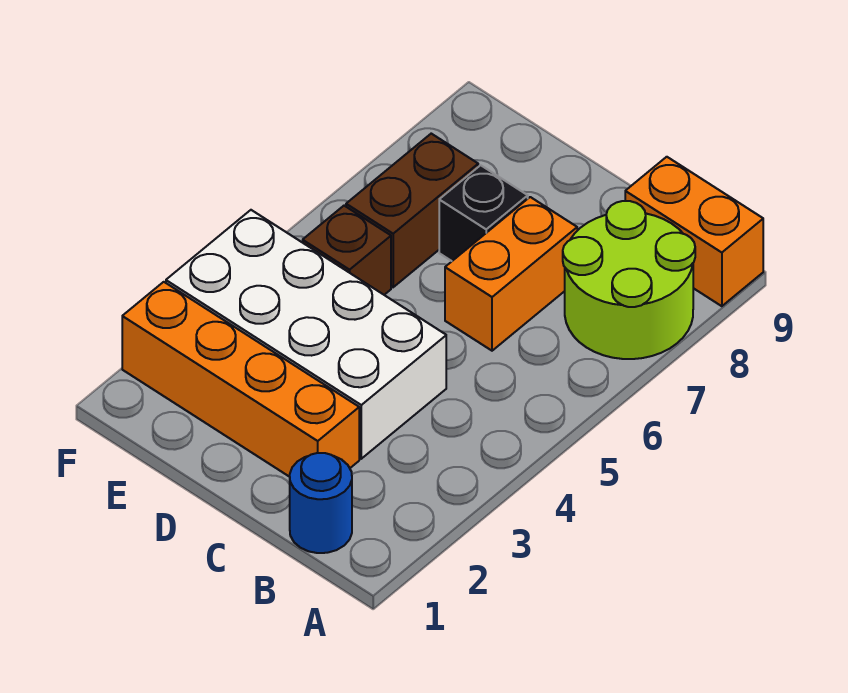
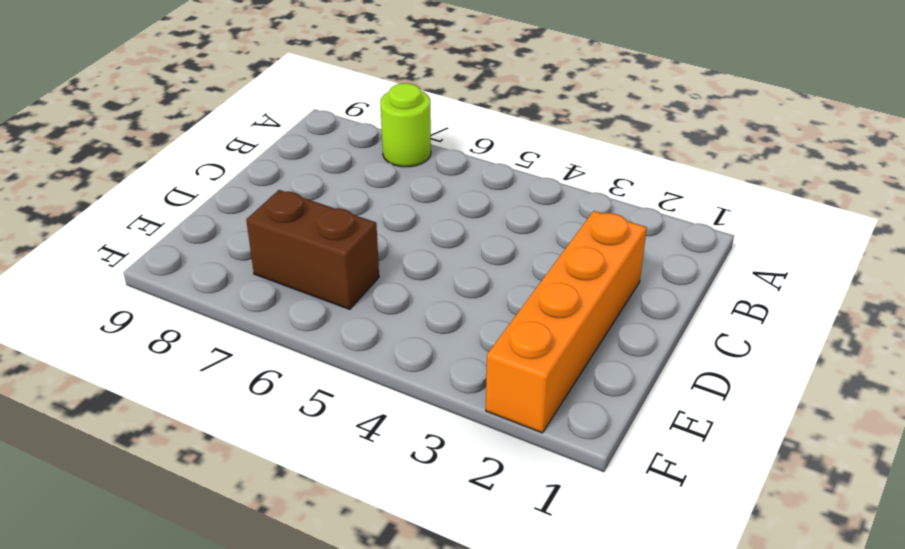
lime round brick A7 level 1 -> lime round brick A7:B8 level 1
none -> orange brick A9:B9 level 1
none -> blue round brick B1 level 1

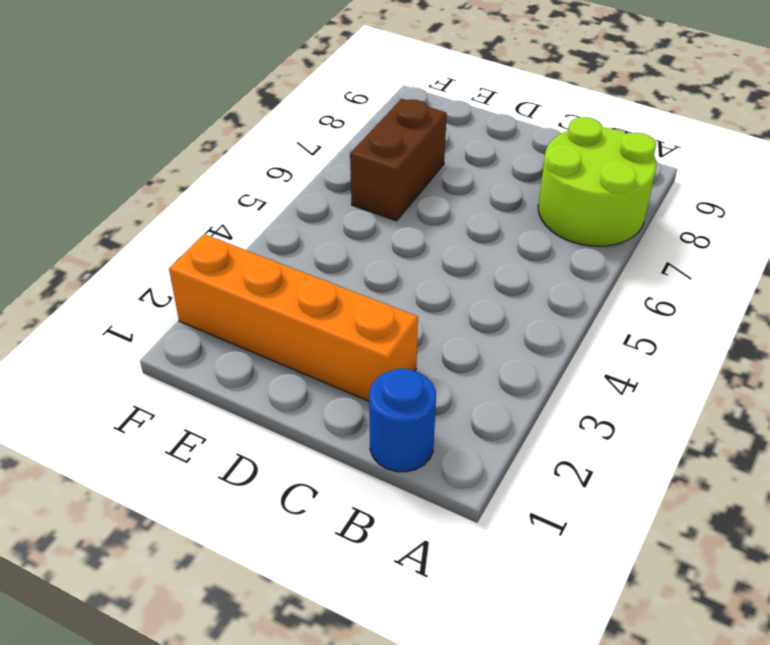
none -> orange brick A9:B9 level 1
none -> white brick C3:F4 level 1

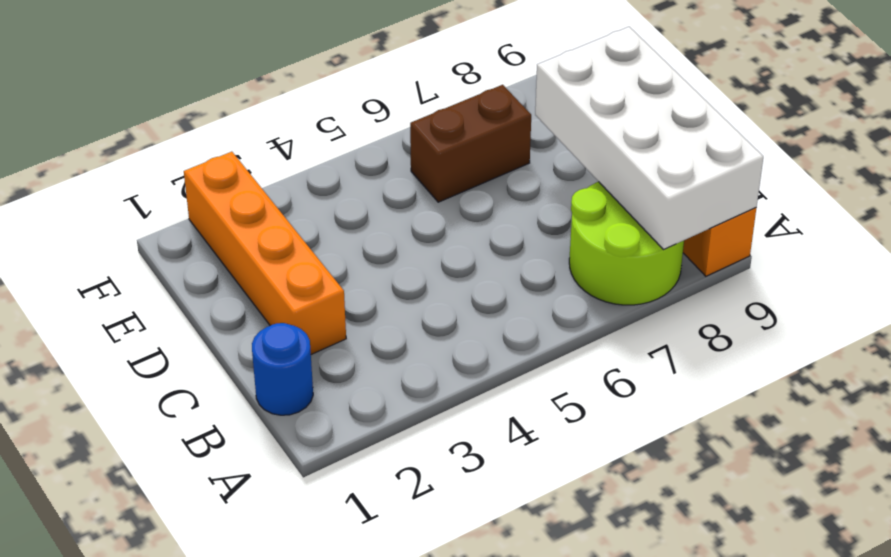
white brick A8:D9 level 2 -> white brick C3:F4 level 1
none -> orange brick C6:C7 level 1
none -> black brick D7 level 1

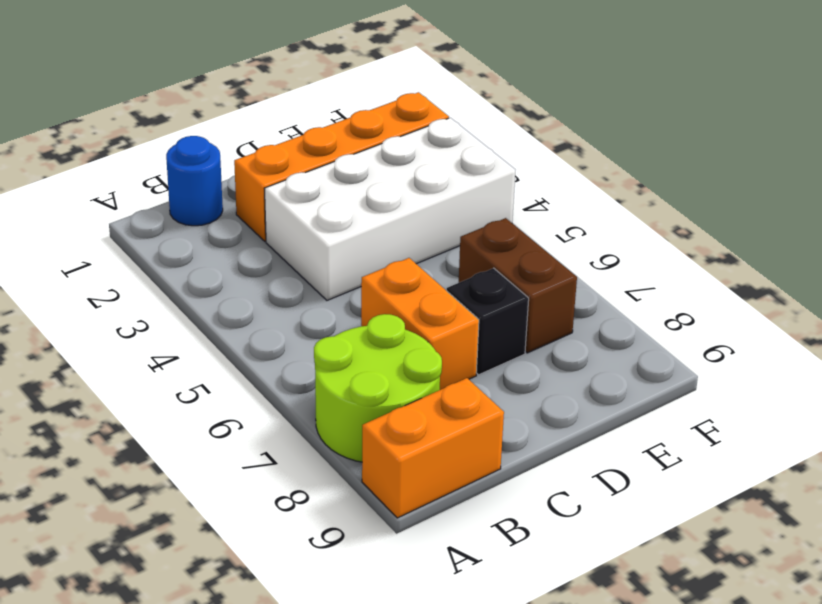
none -> brown brick E5 level 1

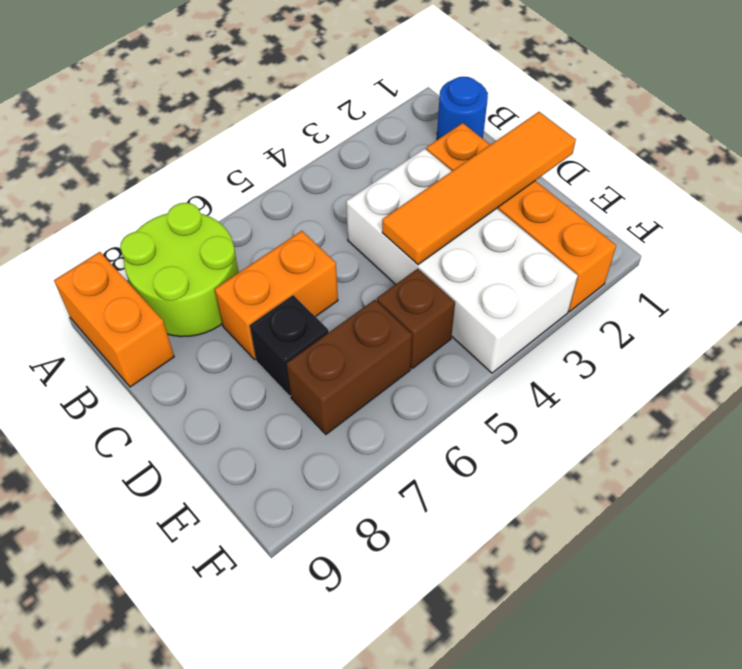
orange tile D1:D4 level 2 -> none

